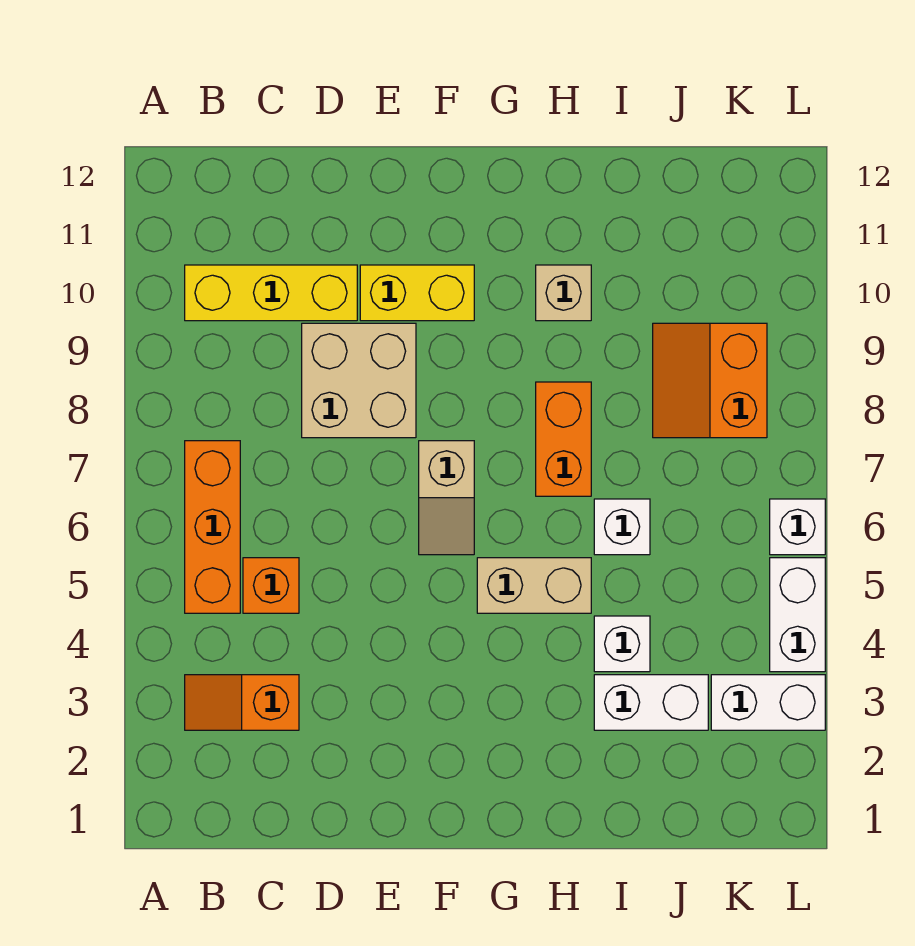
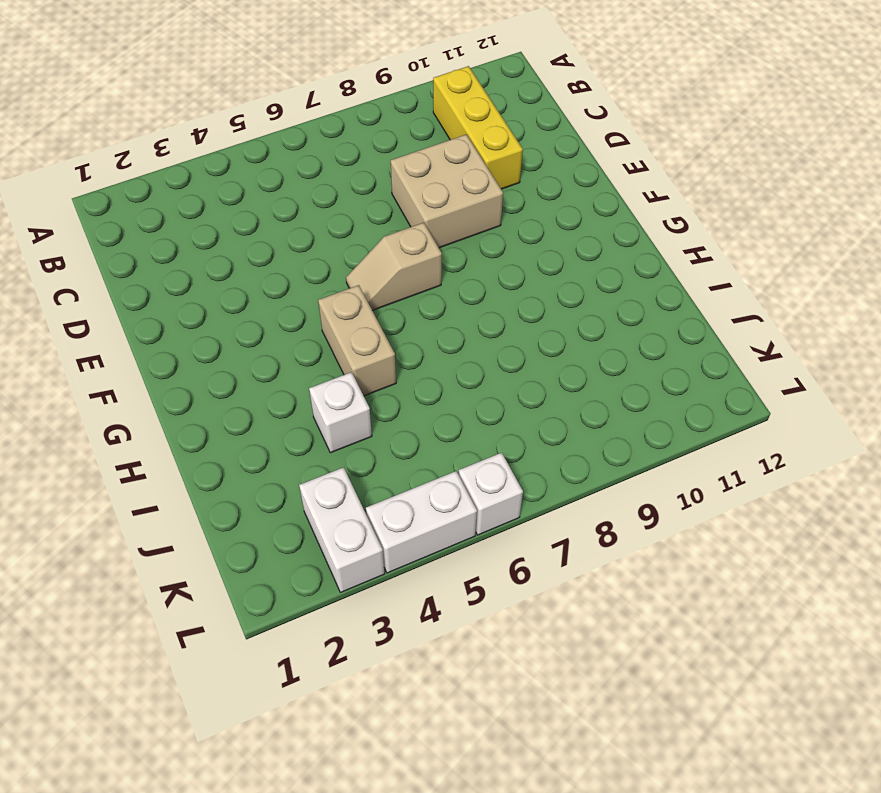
none -> orange slope B3:C3 level 1 top C
none -> orange brick B5:B7 level 1
none -> orange brick C5 level 1

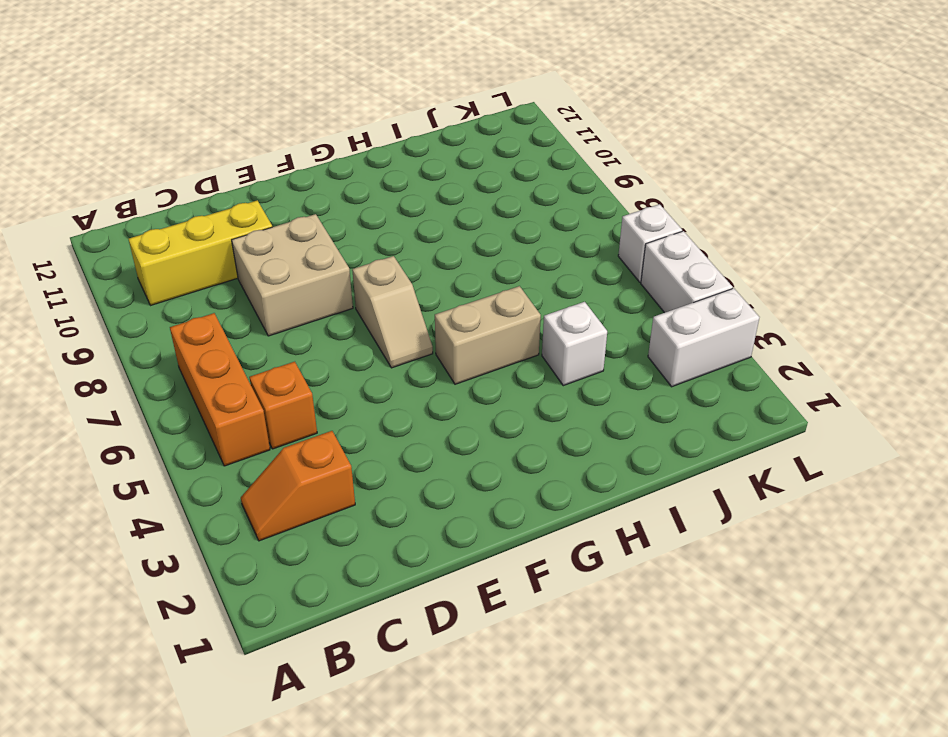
none -> yellow brick E10:F10 level 1
none -> orange brick H7:H8 level 1
none -> tan brick H10 level 1

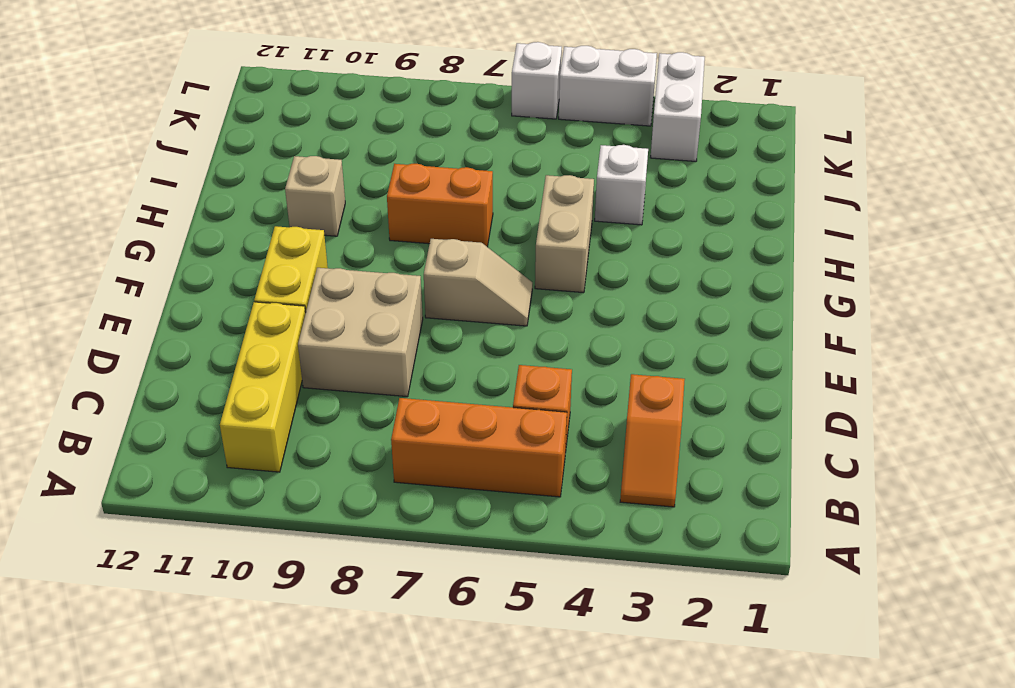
none -> white brick I3:J3 level 1
none -> white brick I6 level 1
none -> orange slope J8:K9 level 1 top K

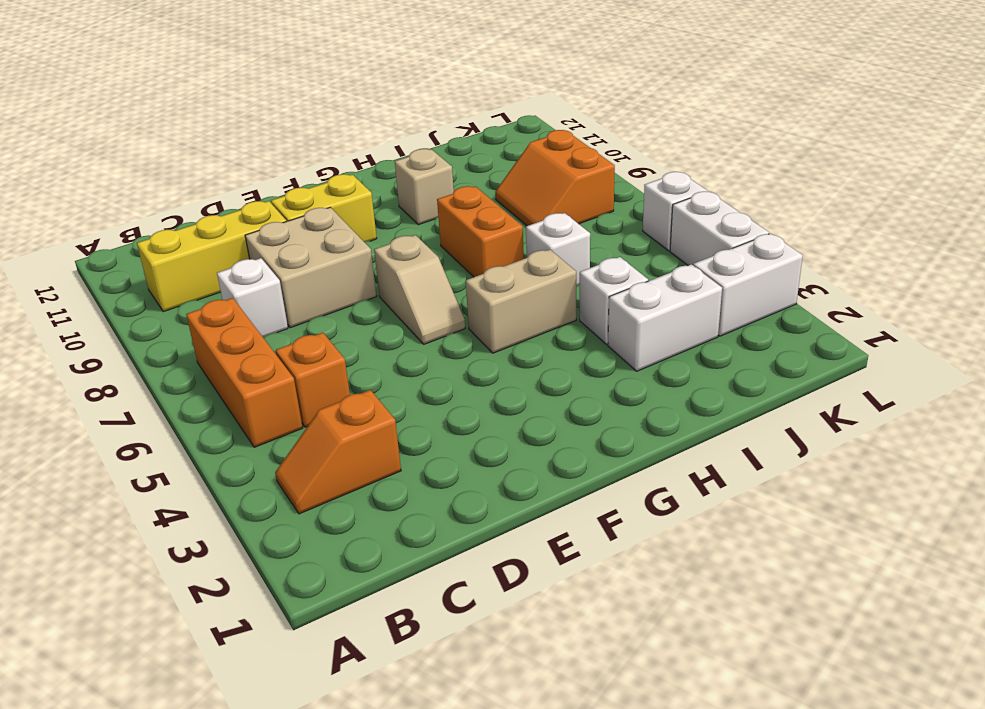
white brick C8 level 1 -> none

